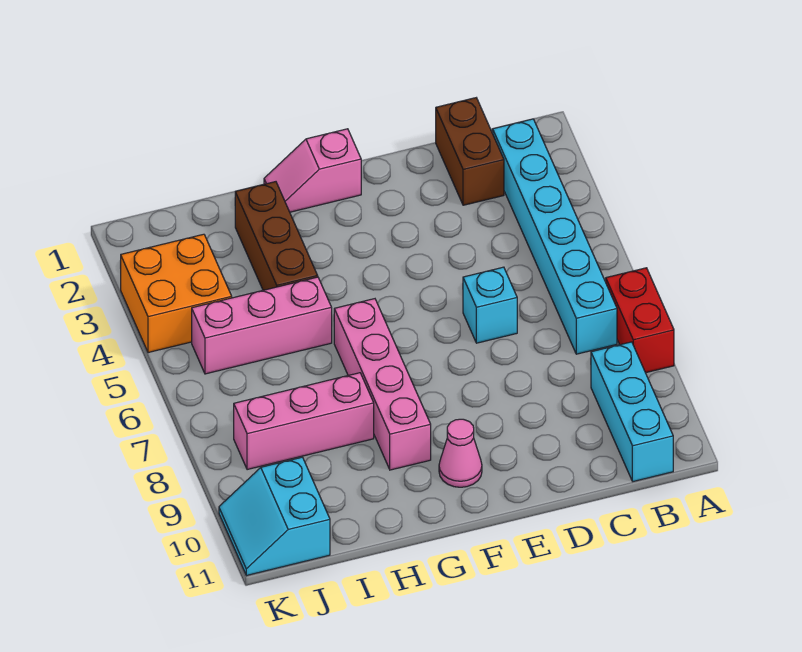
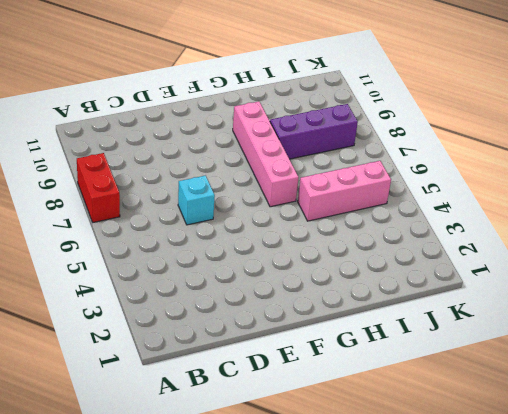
purple brick H8:J8 level 1 -> pink brick H8:J8 level 1
none -> cyan brick B2:B7 level 1
none -> cyan brick B9:B11 level 1
none -> brown brick C1:C2 level 1

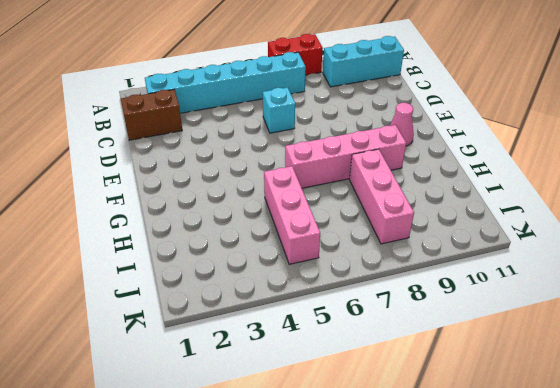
none -> pink slope F1:G1 level 1 top F
none -> brown brick H2:H4 level 1
none -> orange brick J3:K4 level 1

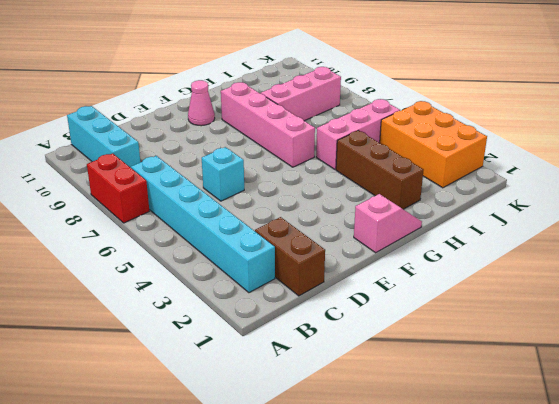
orange brick J2:K4 level 1 -> orange brick J3:K4 level 1
none -> cyan slope J10:K11 level 1 top J

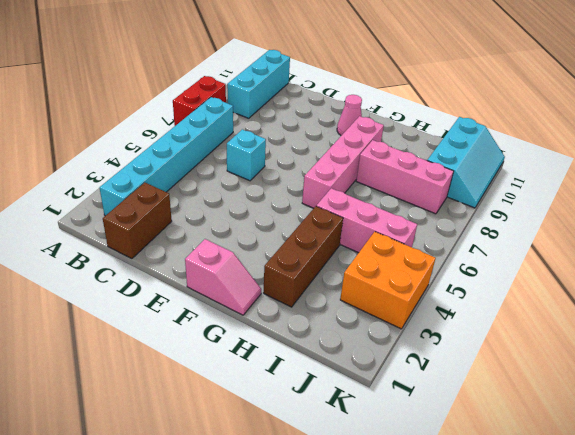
cyan slope J9:K11 level 1 top J -> cyan slope J10:K11 level 1 top J

